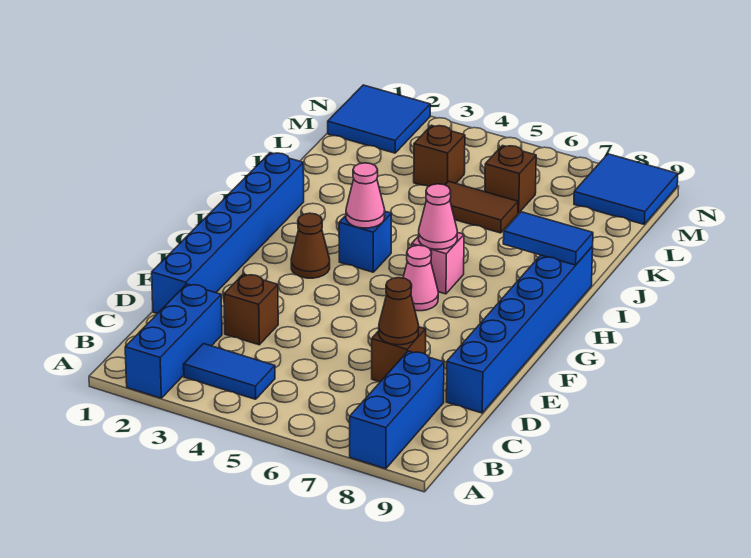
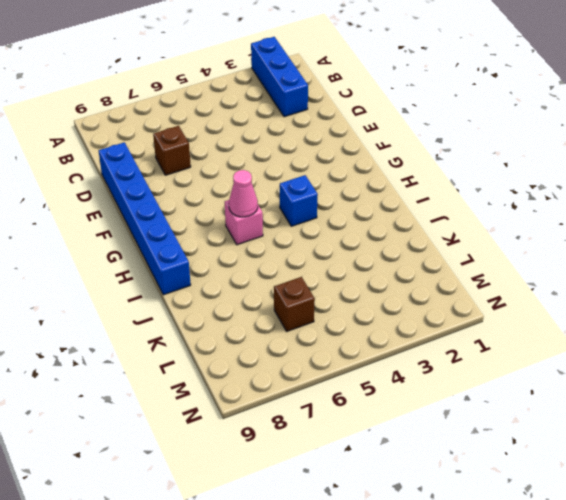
none -> blue brick A8:C8 level 1
none -> blue tile B3:B4 level 1
none -> blue brick D1:I1 level 1

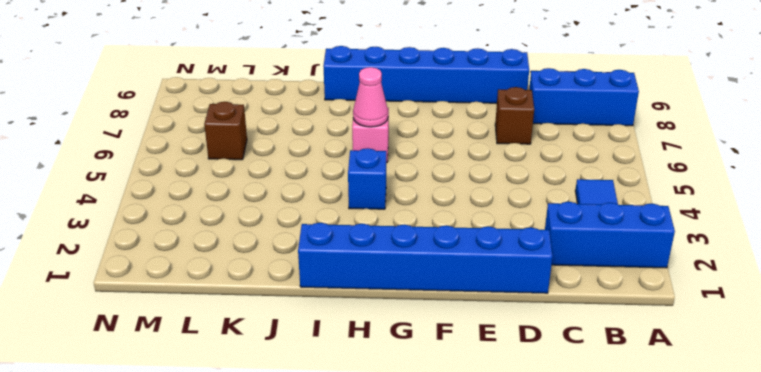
none -> brown brick D3 level 1
none -> brown cone G3 level 1
none -> pink cone G6 level 1

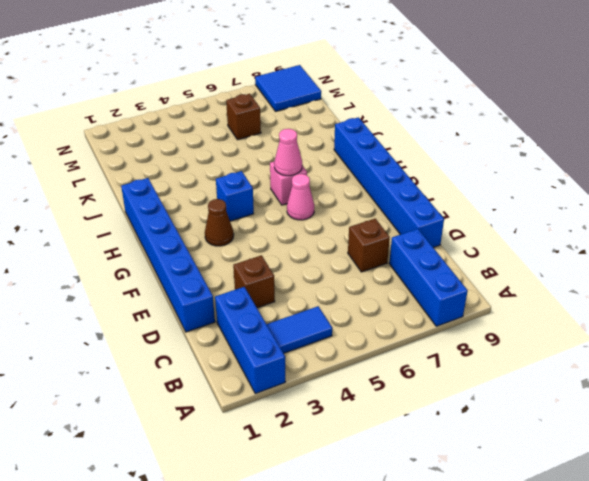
none -> brown tile K5:K6 level 1
none -> brown brick L4 level 1
none -> blue tile M1:N2 level 1

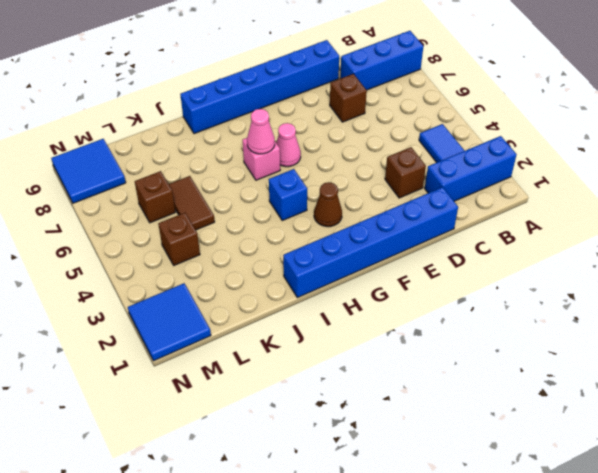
none -> brown cone D7 level 2
none -> pink cone H4 level 2
none -> blue tile I8:I9 level 2

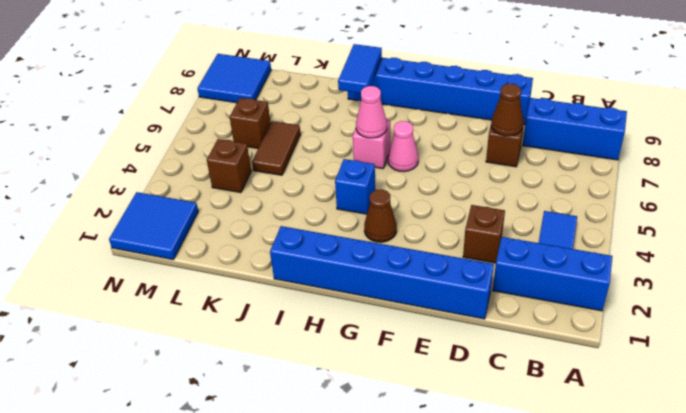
none -> pink cone H4 level 2

